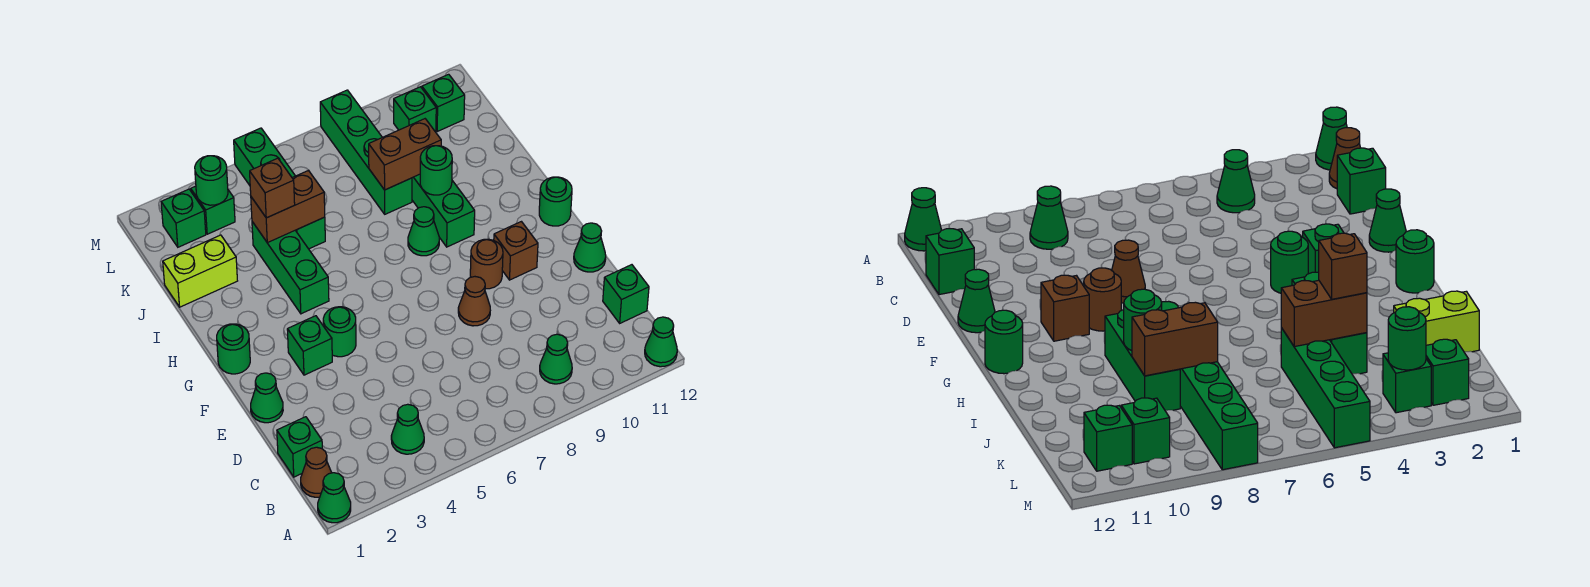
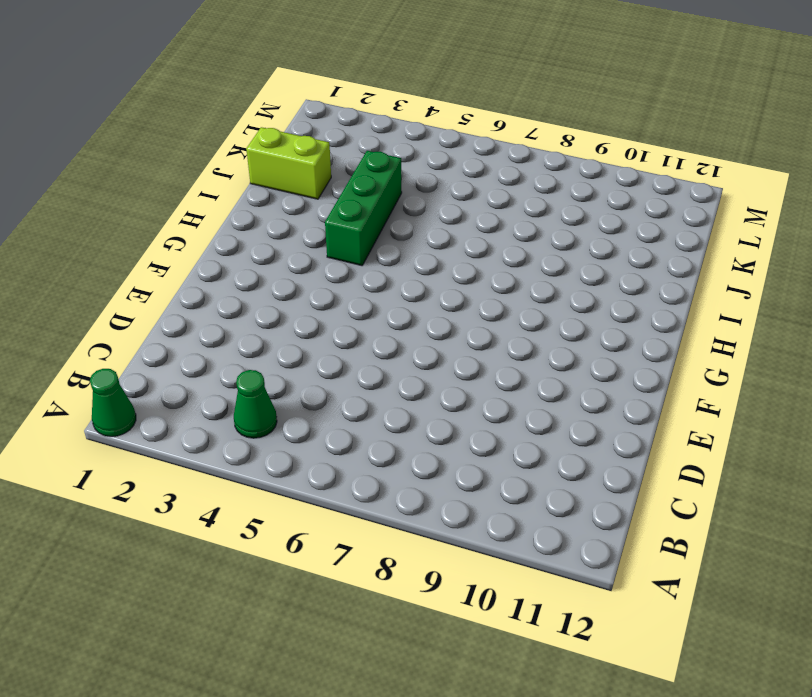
none -> green cone A12 level 1
none -> brown cone B1 level 1
none -> green cone B9 level 1
none -> green brick C1 level 1

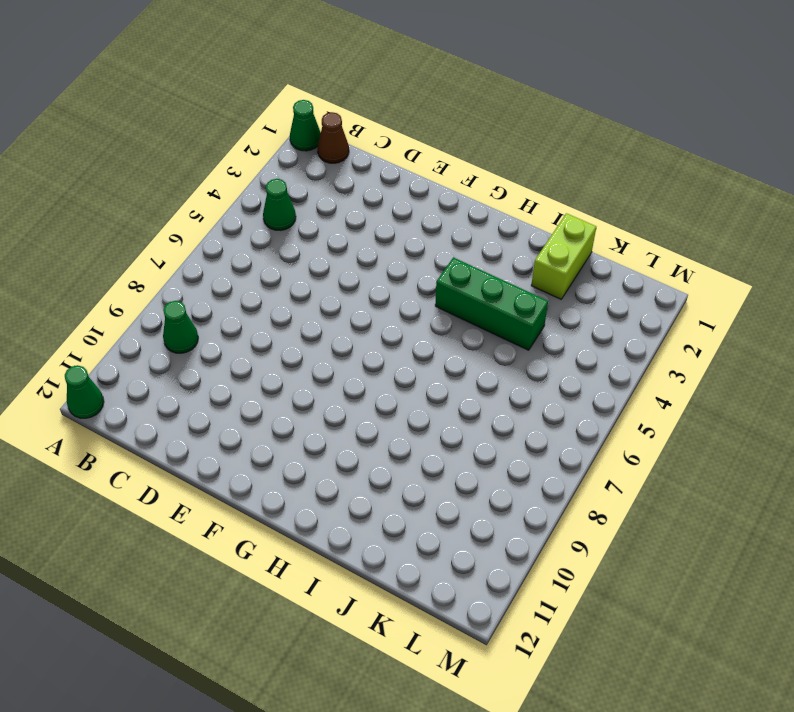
none -> green brick C1 level 1
none -> green brick C12 level 1
none -> green cone E1 level 1
none -> brown cone E8 level 1

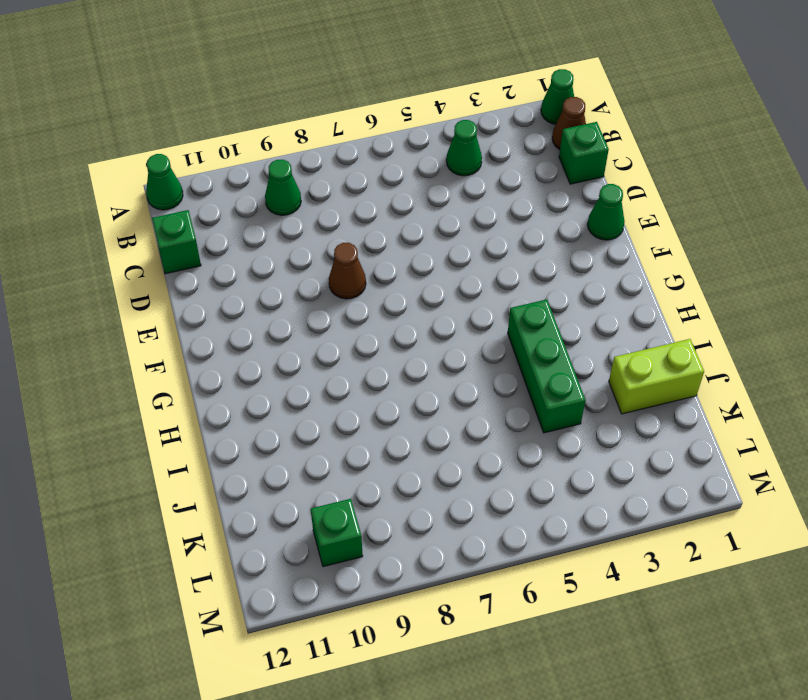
none -> green cone E12 level 1
none -> green brick F3 level 1
none -> green round brick F4 level 1
none -> brown round brick F9 level 1

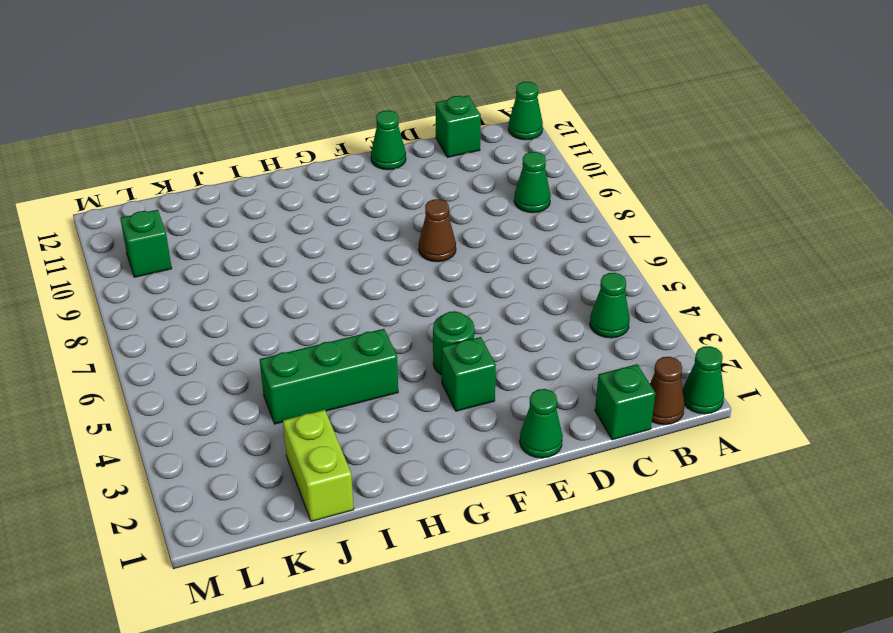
none -> brown round brick F9 level 1
none -> brown brick F10 level 1
none -> green round brick G1 level 1
none -> green round brick G12 level 1

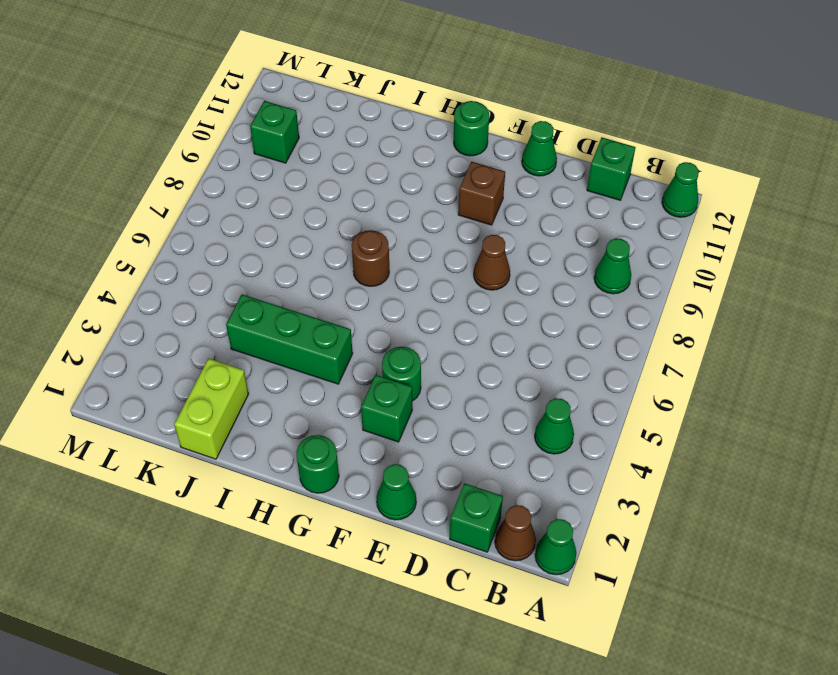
brown round brick H7 level 1 -> brown round brick F9 level 1
none -> green cone H8 level 1
none -> green brick H9:J9 level 1
none -> green brick J5:M5 level 1
none -> green brick J8:M8 level 1

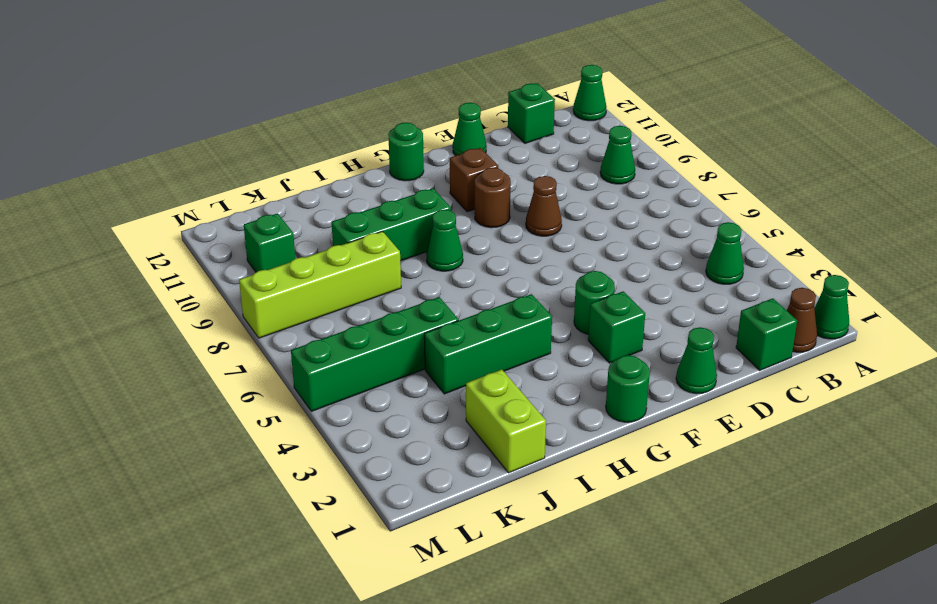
lime brick J8:M8 level 1 -> green brick J8:M8 level 1
none -> green brick L2 level 1
none -> green brick L3 level 1
none -> green brick L11 level 1
none -> green round brick I9 level 2

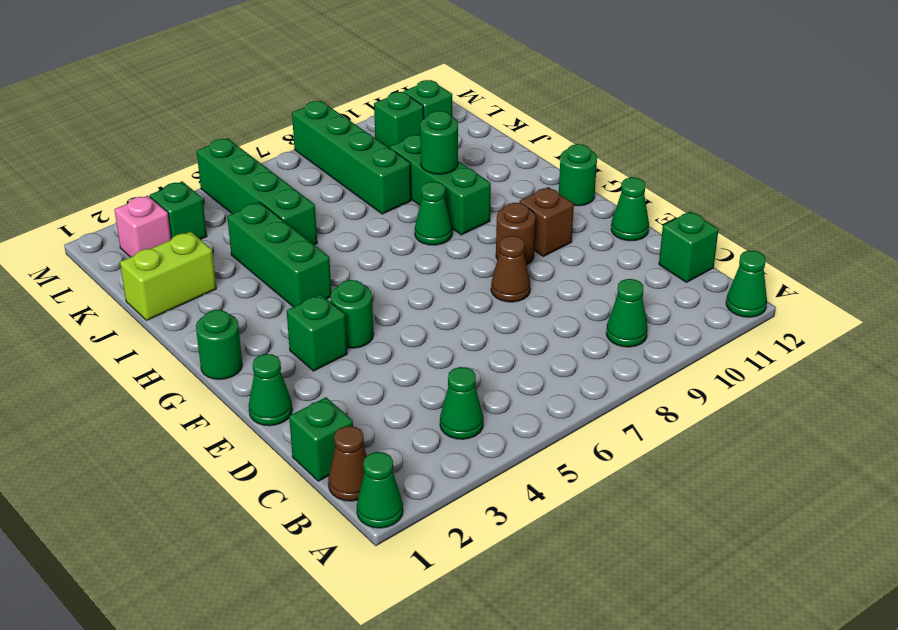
pink brick L2 level 1 -> green brick L2 level 1
none -> brown brick J4:J5 level 2
none -> brown brick J8:J9 level 2
none -> green round brick L3 level 2
none -> brown brick J4 level 3

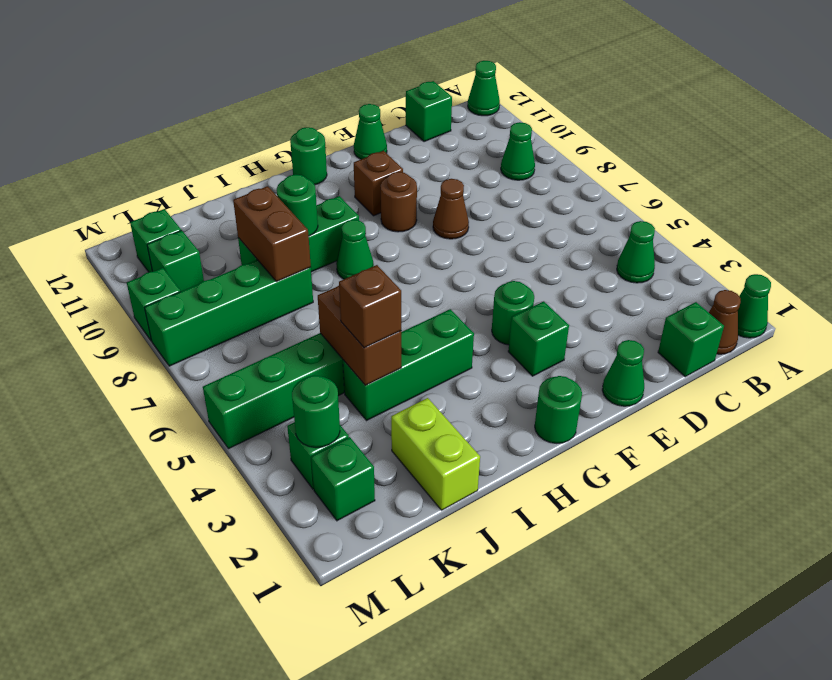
green brick M9 level 1 -> none

